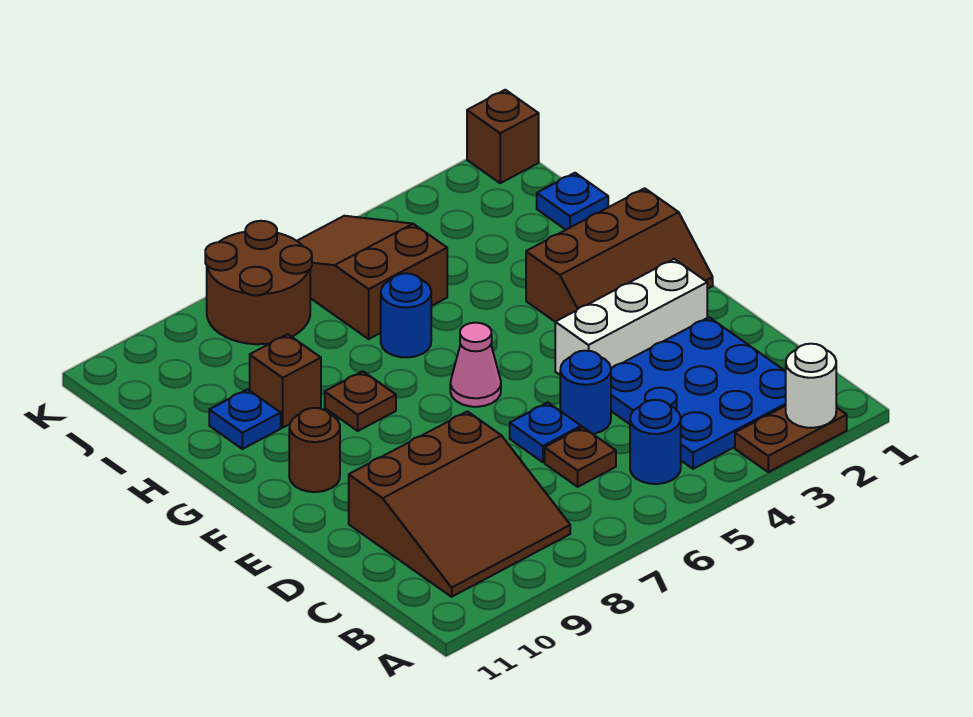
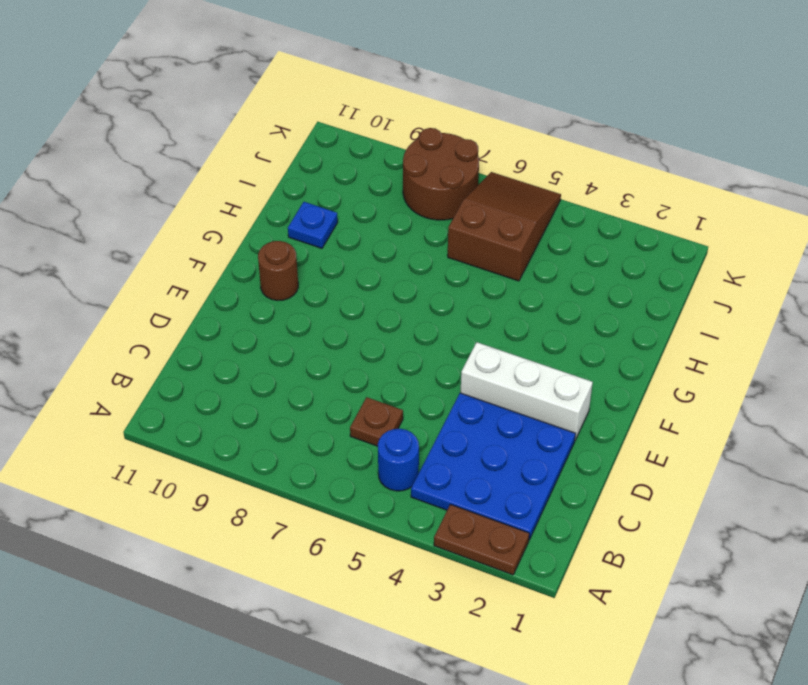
none -> brown slope B8:D10 level 1 top D
none -> blue round brick D5 level 1
none -> blue plate D6 level 1

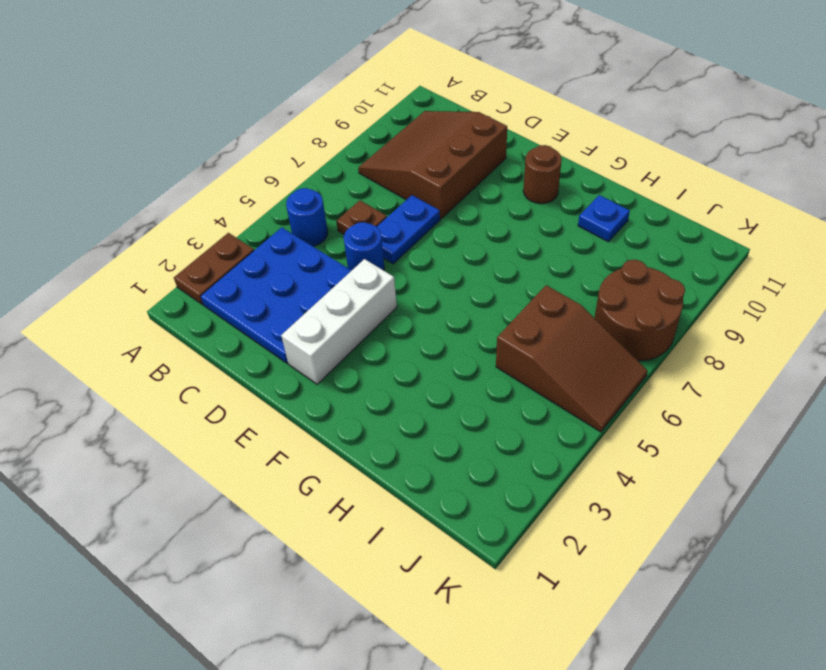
blue plate D6:D7 level 1 -> blue plate D6 level 1
none -> brown slope F1:G3 level 1 top G
none -> pink cone F6 level 1
none -> brown plate G8 level 1

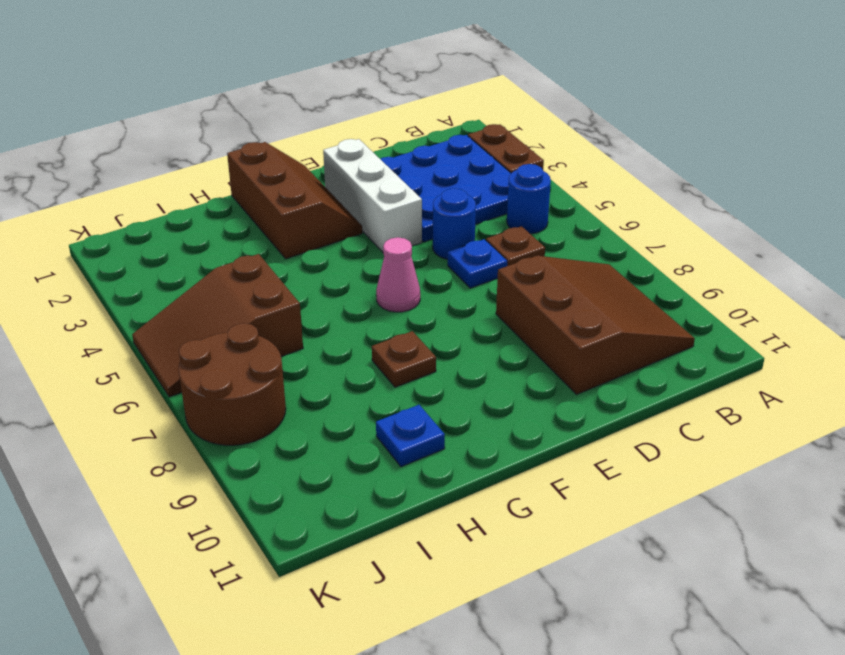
none -> brown round brick F10 level 1
none -> blue round brick H6 level 1
none -> brown brick H9 level 1

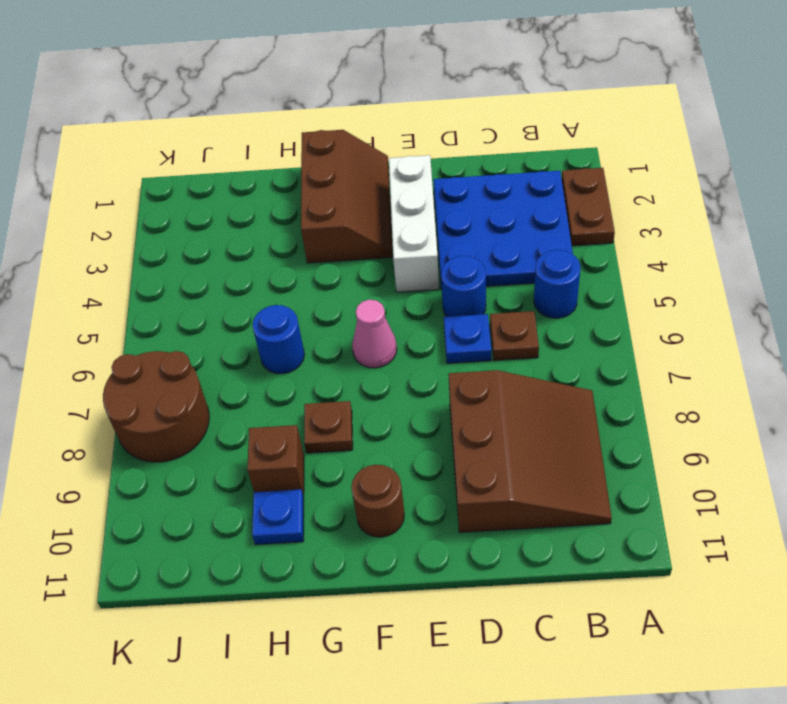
none -> blue plate I1 level 1
none -> brown slope I5:K6 level 1 top I
none -> brown brick K1 level 1

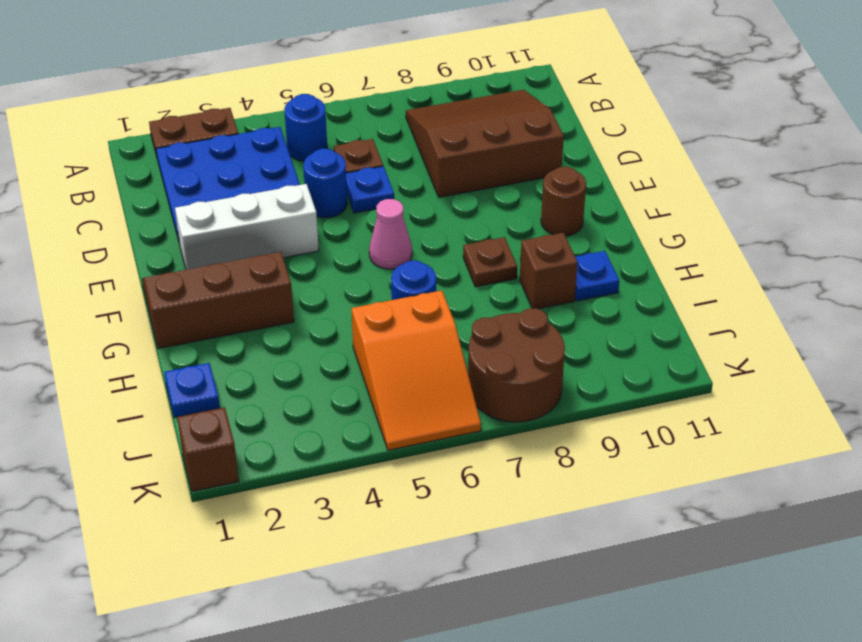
orange slope I5:K6 level 1 top I -> brown slope I5:K6 level 1 top I
none -> white round brick A2 level 2

